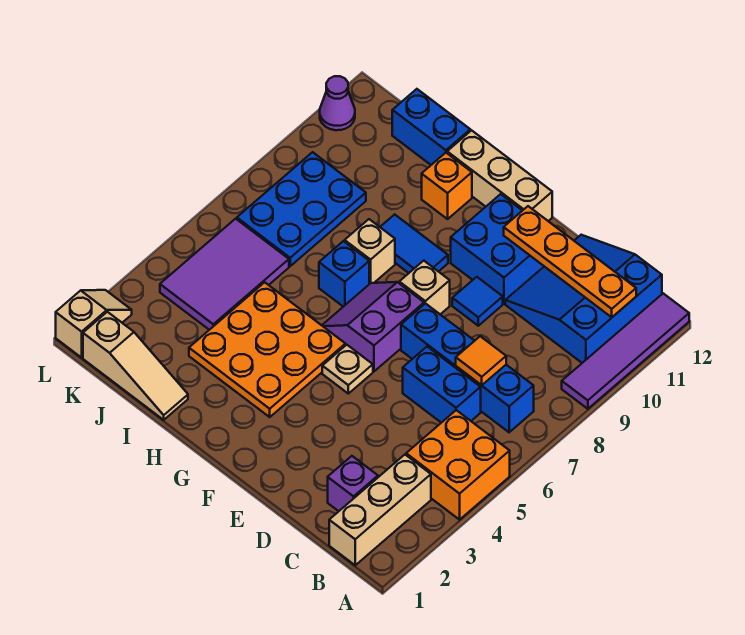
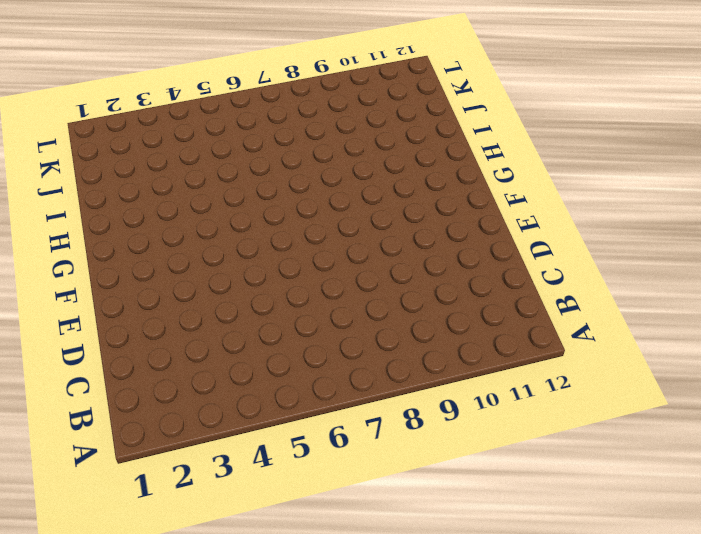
none -> orange brick A4:B5 level 1
none -> purple tile A9:A12 level 1
none -> tan brick B1:B3 level 1

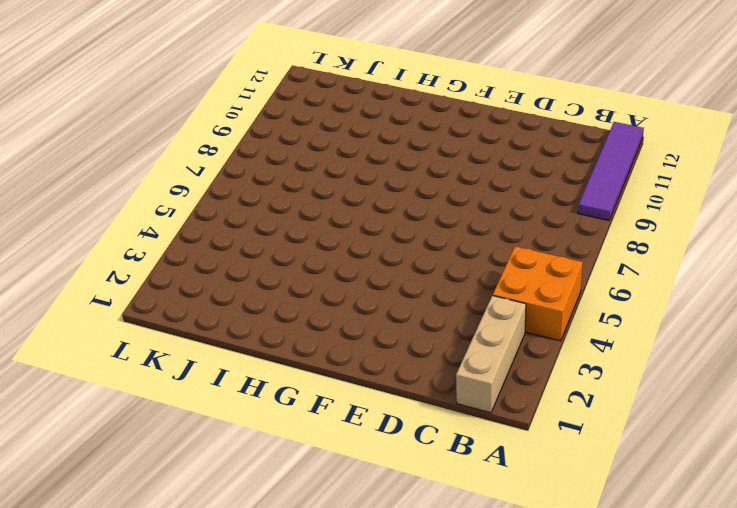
none -> blue brick B7:E7 level 1
none -> blue slope B10:D12 level 1 top B
none -> purple brick C2 level 1

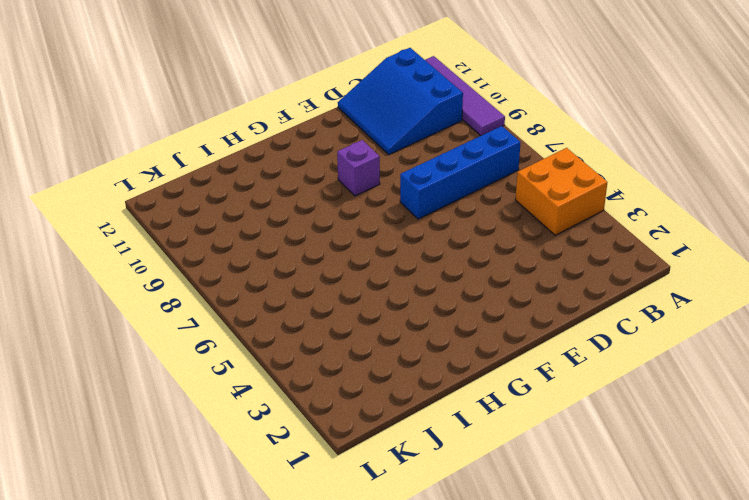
purple brick F9 level 1 -> purple brick C2 level 1
none -> tan brick B1:B3 level 1
none -> blue brick C6:D6 level 1
none -> blue tile E9 level 1

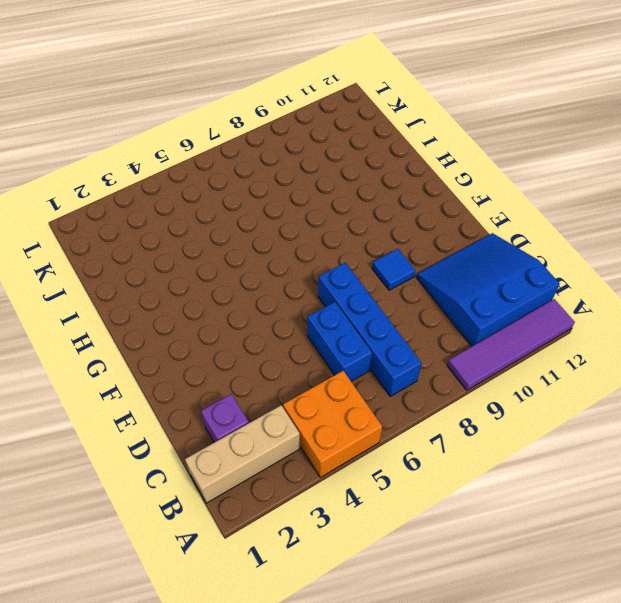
none -> blue brick E10:F11 level 1
none -> tan plate F5 level 1
none -> purple slope F6:G7 level 1 top F

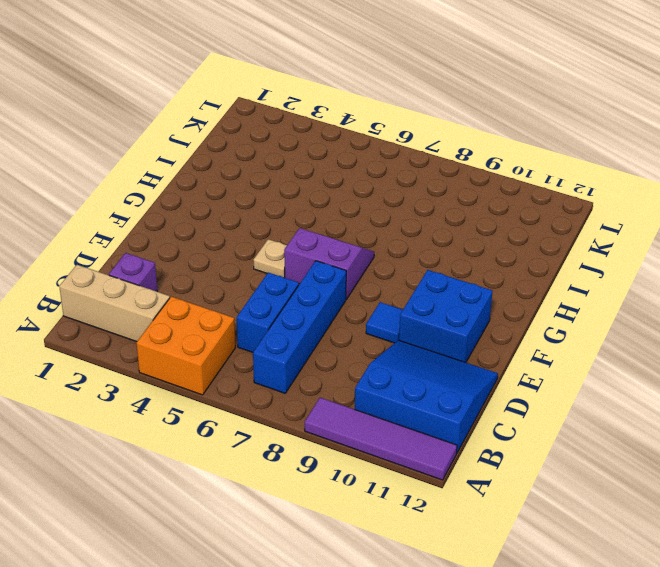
none -> tan brick F8 level 1
none -> tan brick F12:H12 level 1
none -> orange plate G3:I5 level 1

